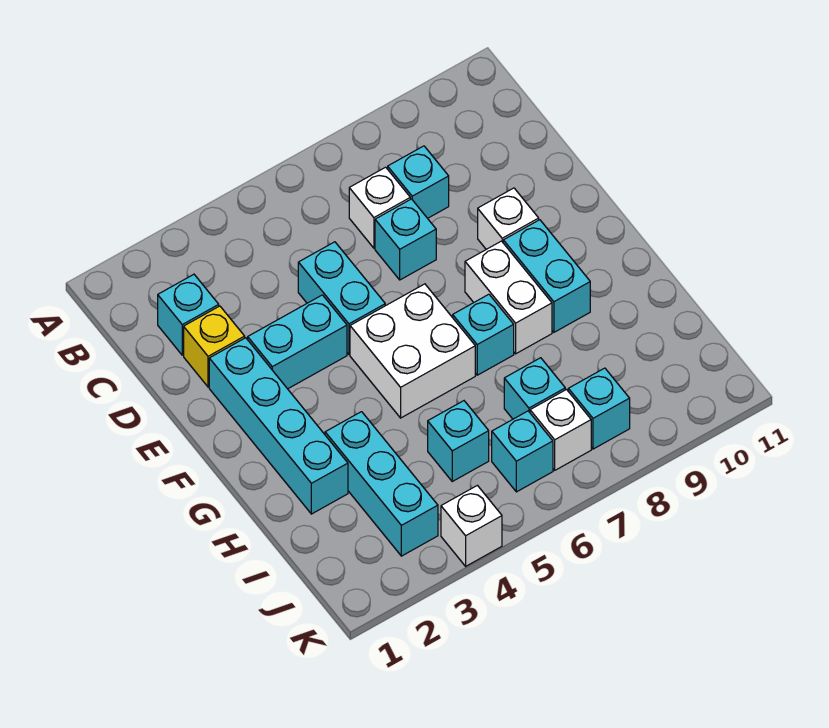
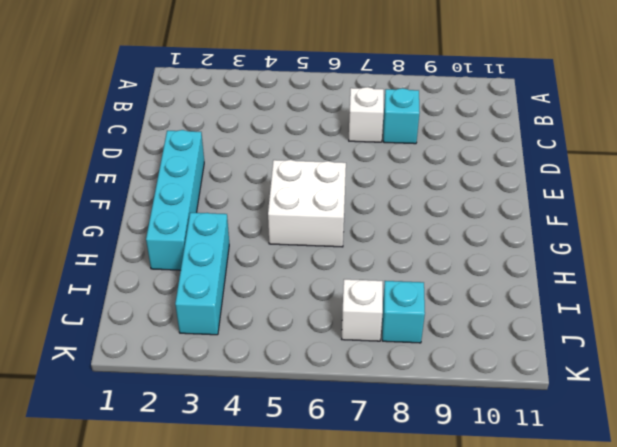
none -> cyan brick C2 level 1
none -> yellow brick D2 level 1
none -> cyan brick D5:E5 level 1

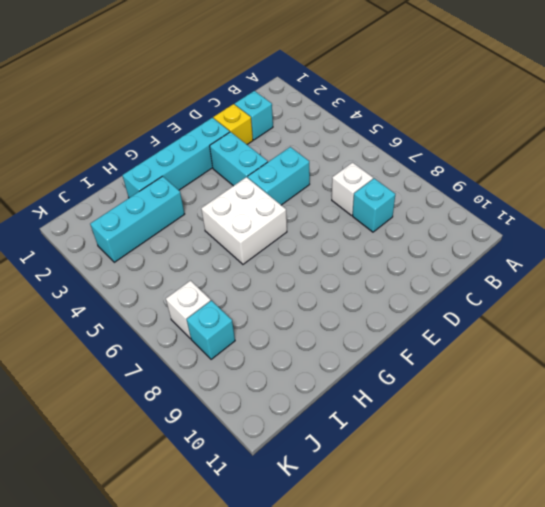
none -> cyan brick D7 level 1
none -> white brick E9 level 1
none -> white brick F8:G8 level 1

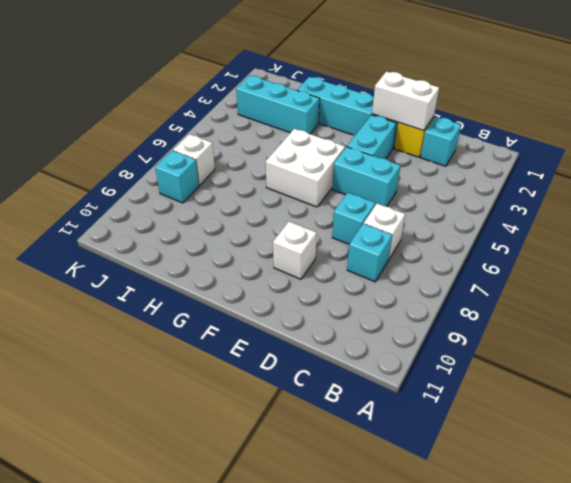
white brick D2:E2 level 2 -> white brick F8:G8 level 1
none -> cyan brick F9:G9 level 1
none -> cyan brick G7 level 1
none -> cyan brick I5 level 1

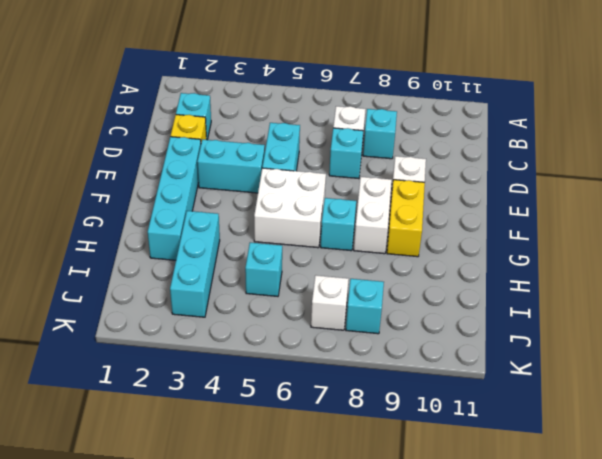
yellow brick F9:G9 level 1 -> cyan brick F9:G9 level 1
none -> cyan brick I7 level 1
none -> cyan brick J6 level 1
none -> white brick K4 level 1

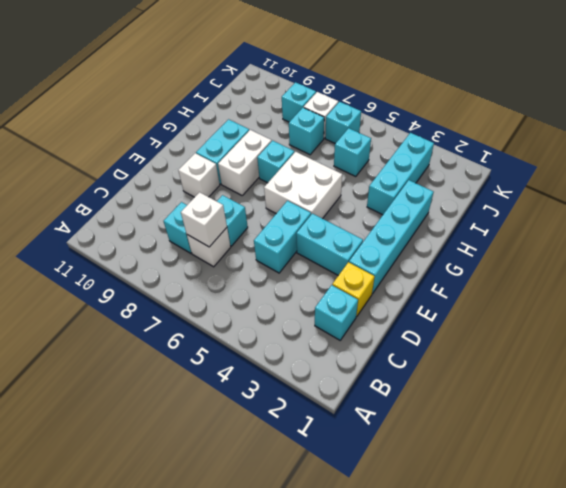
white brick C7 level 2 -> white brick K4 level 1

